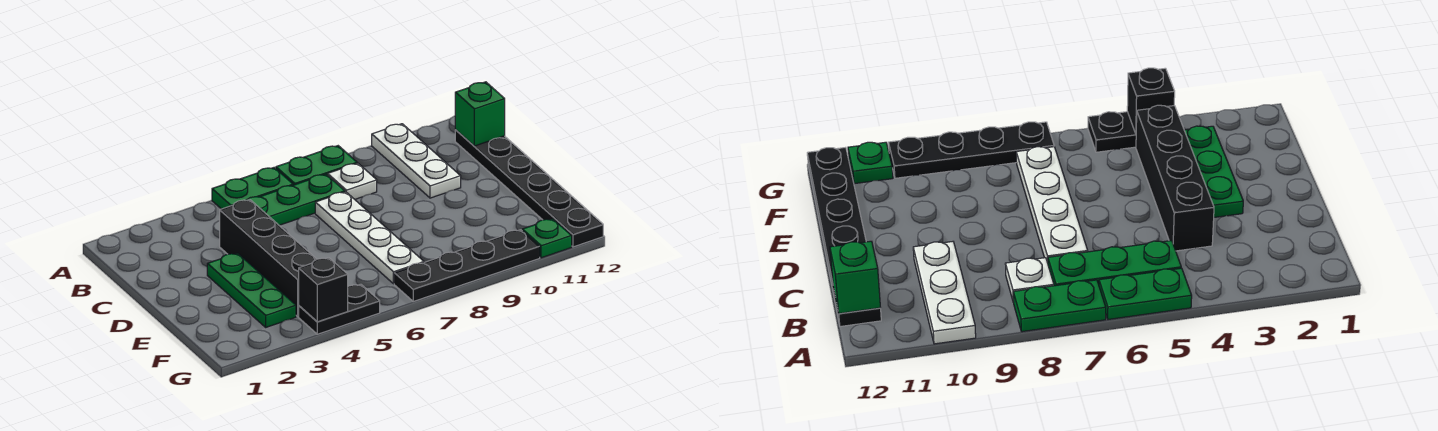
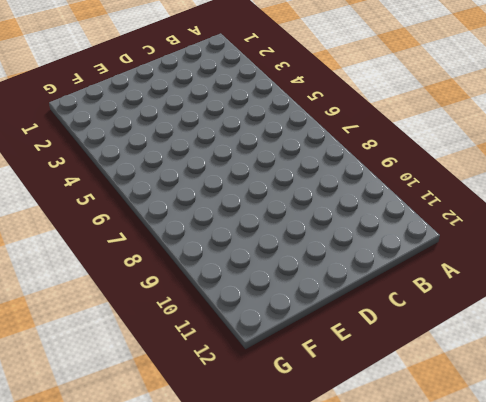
none -> green plate A5:A6 level 1
none -> green plate A7:A8 level 1
none -> white plate A10:C10 level 1

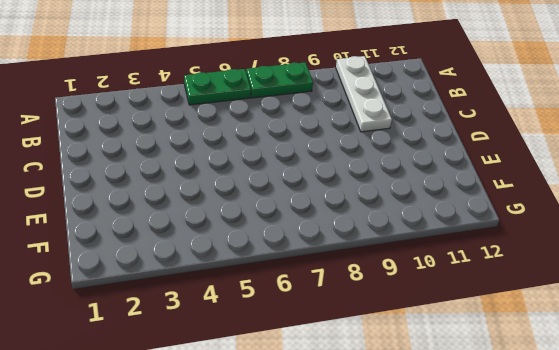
none -> green plate B5:B7 level 1
none -> white plate B8 level 1
none -> black plate B12:G12 level 1

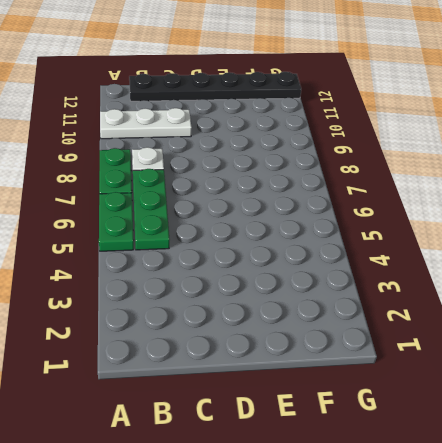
none -> black brick C4:F4 level 1
none -> white plate C7:F7 level 1
none -> green plate D3:F3 level 1

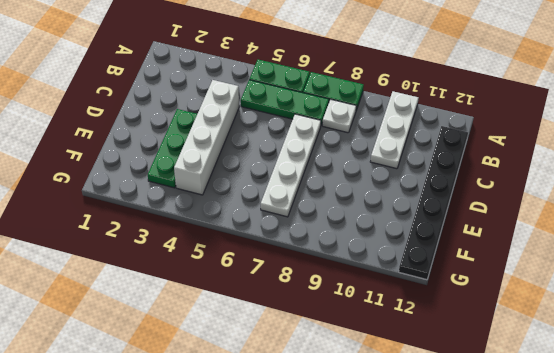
white brick C4:F4 level 1 -> black brick C4:F4 level 1
none -> black plate G4:G5 level 1
none -> black plate G7:G10 level 1
none -> green plate G11 level 1

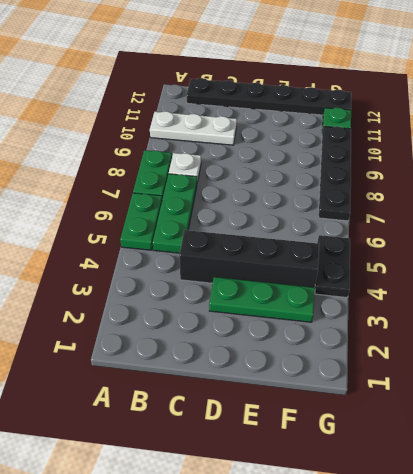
none -> white plate C7:F7 level 1
none -> green brick B12 level 2
none -> black brick G4 level 2

